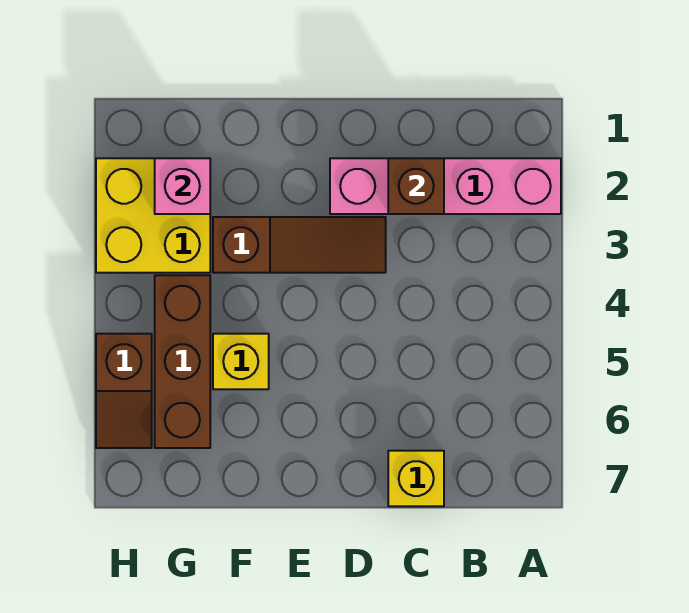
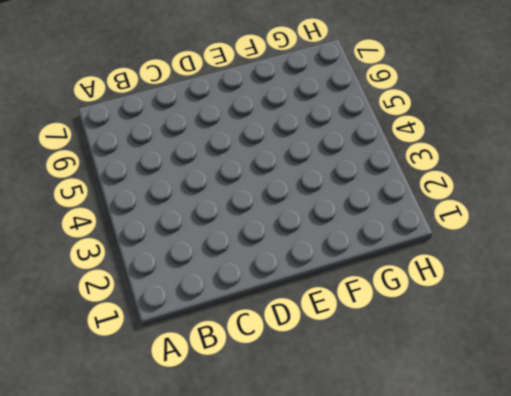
none -> pink brick A2:D2 level 1
none -> yellow brick C7 level 1

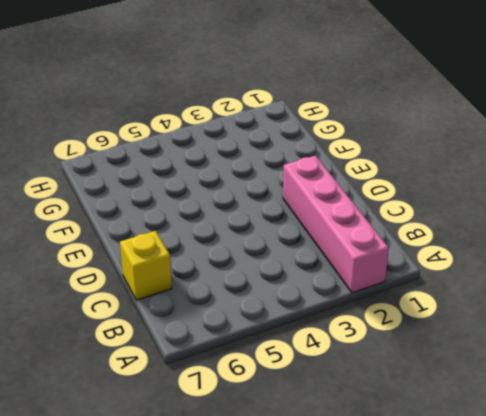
none -> brown slope D3:F3 level 1 top F
none -> yellow brick F5 level 1

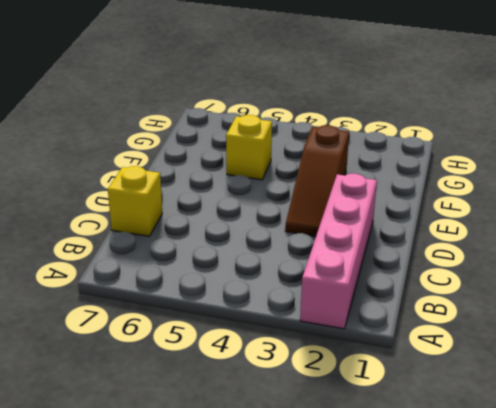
none -> yellow brick G2:H3 level 1
none -> brown brick G4:G6 level 1

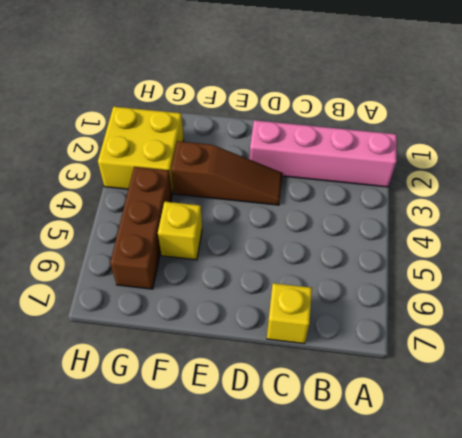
none -> brown slope H5:H6 level 1 top 5
none -> brown brick C2 level 2

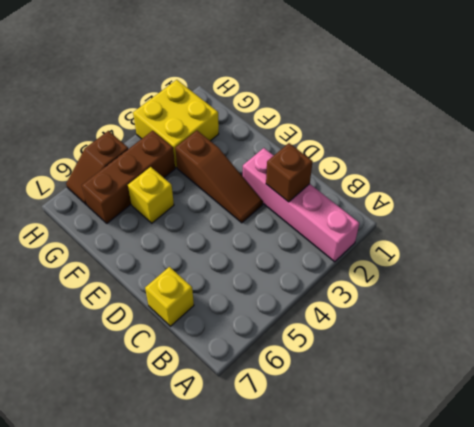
none -> pink brick G2 level 2

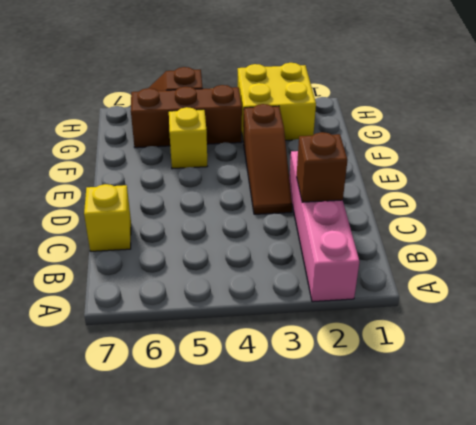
none -> pink brick G2 level 2

